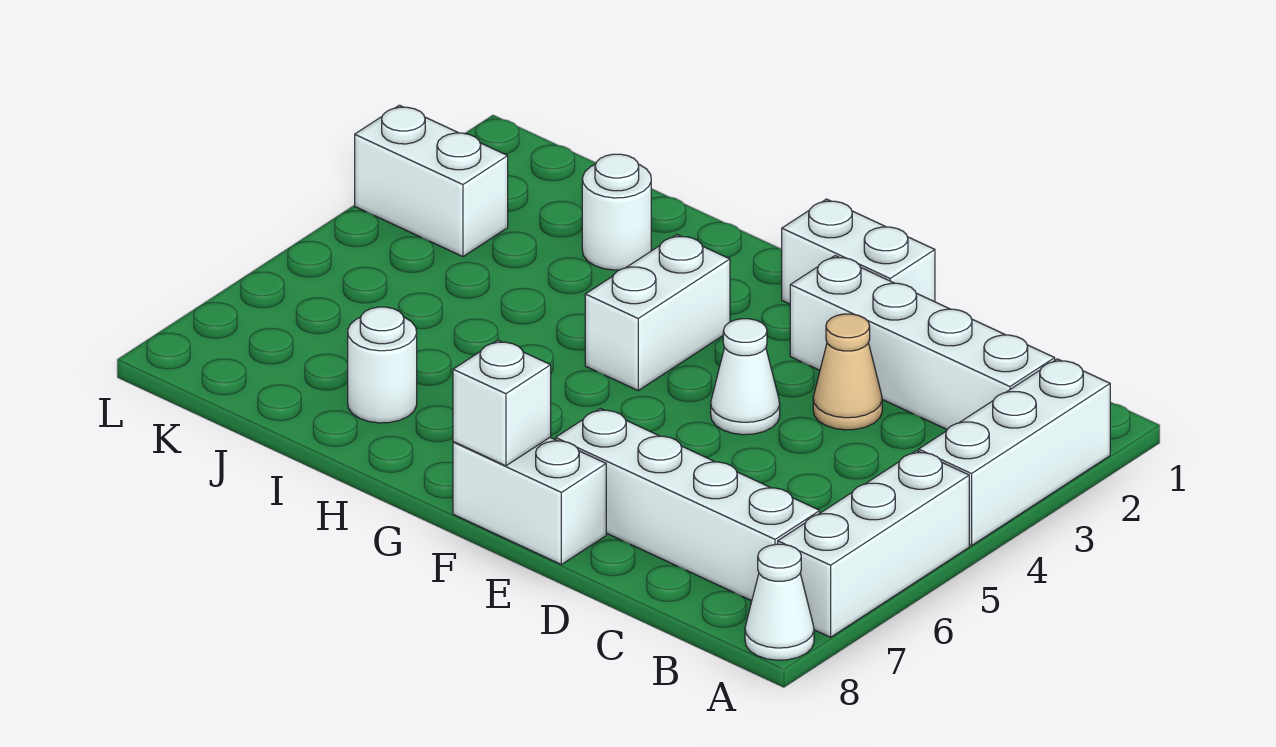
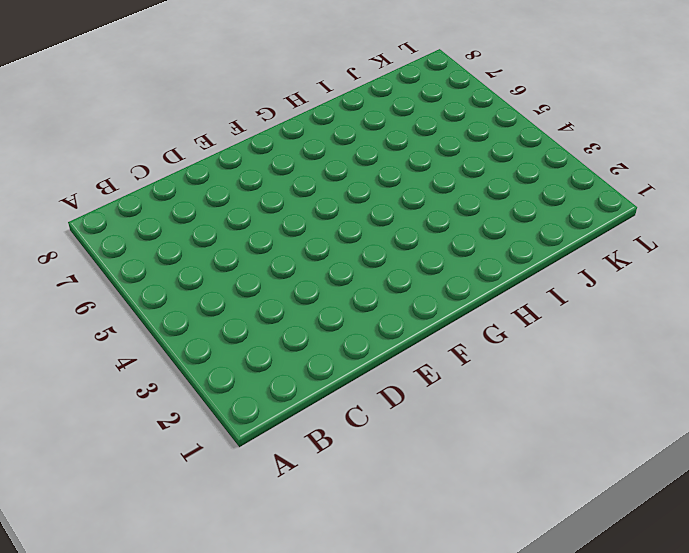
none -> white brick A2:A4 level 1
none -> white brick A5:A7 level 1
none -> white cone A8 level 1

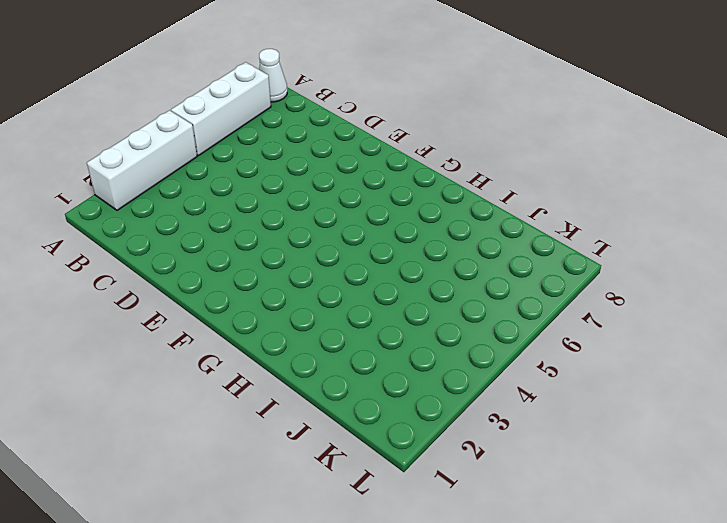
none -> white brick B2:E2 level 1
none -> white brick B7:E7 level 1
none -> tan cone D3 level 1

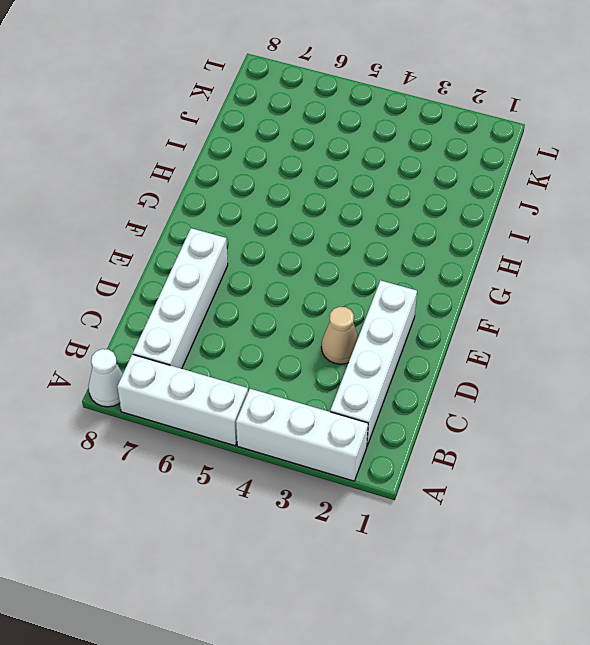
none -> white brick E1:F1 level 1
none -> white cone E4 level 1
none -> white brick E8:F8 level 1

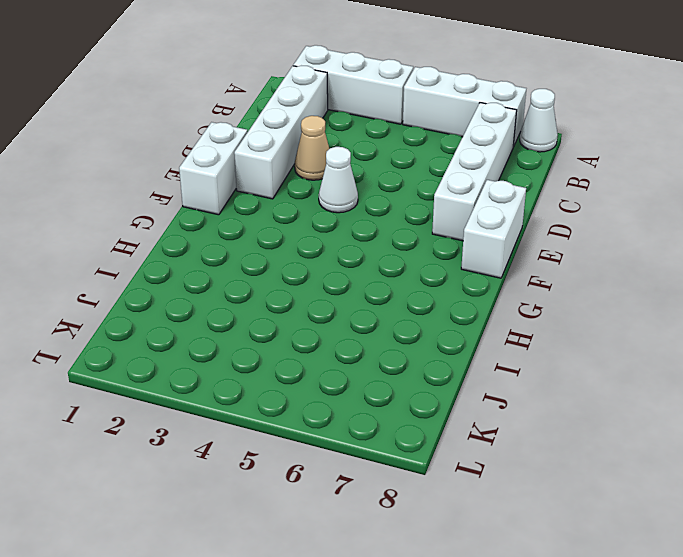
none -> white brick G3:G4 level 1
none -> white round brick I2 level 1
none -> white round brick I7 level 1

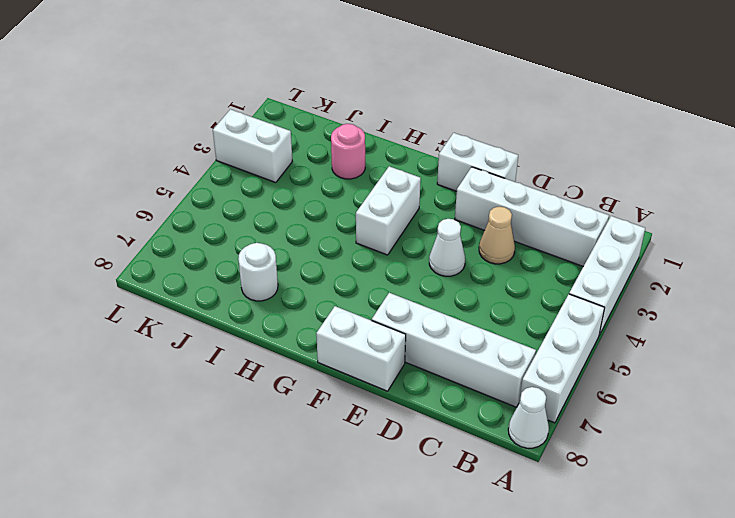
pink round brick I2 level 1 -> white round brick I2 level 1
none -> white brick F8 level 2

